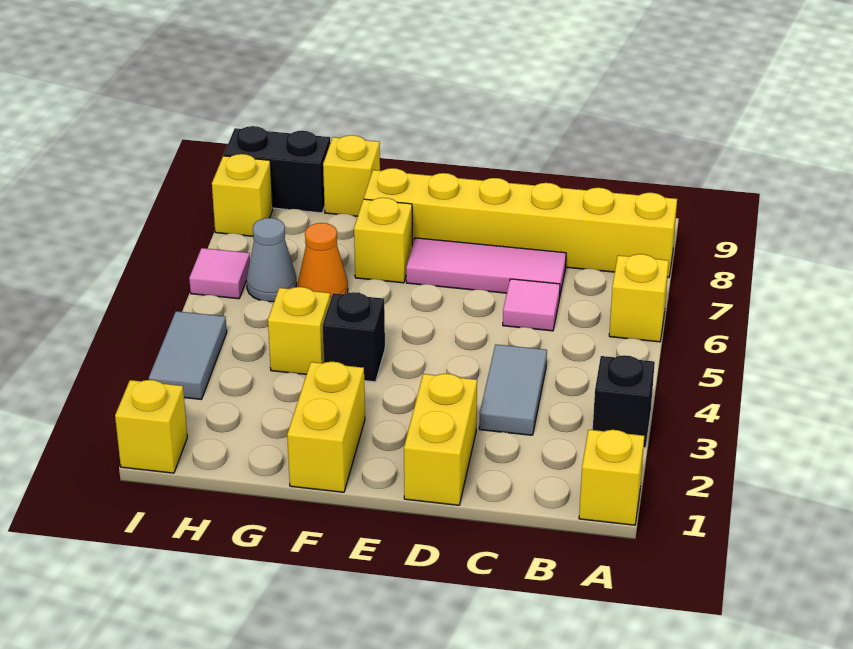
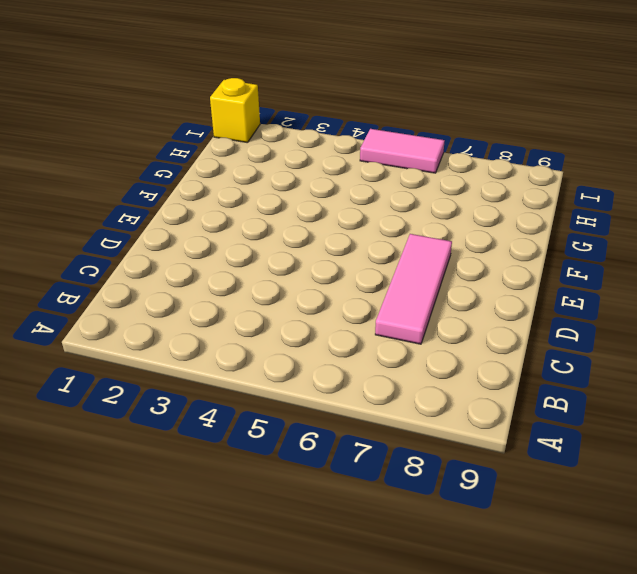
pink tile I5:I6 level 1 -> pink tile I6 level 1
none -> yellow brick A1 level 1
none -> black brick A3 level 1
none -> yellow brick A6 level 1

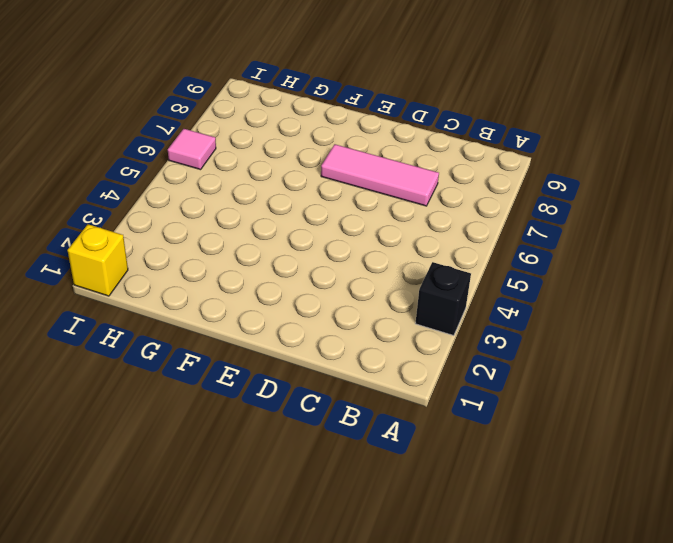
none -> yellow brick A1 level 1
none -> yellow brick A6 level 1
none -> yellow brick A8:F8 level 1

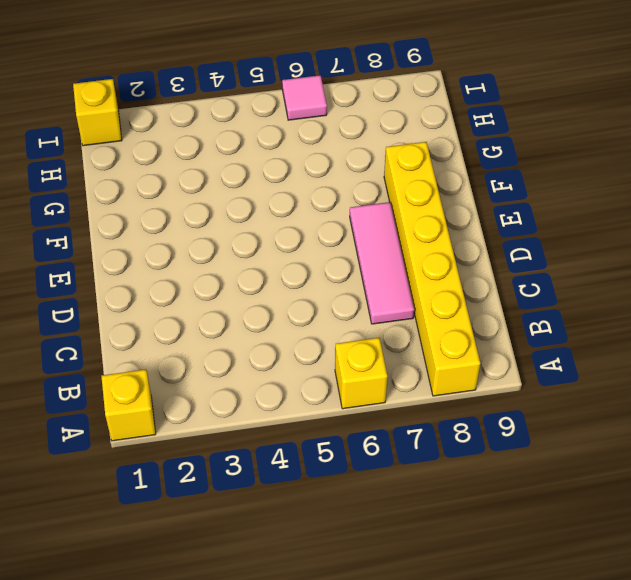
none -> black brick A3 level 1
none -> grey tile C3:C4 level 1
none -> pink tile C6 level 1

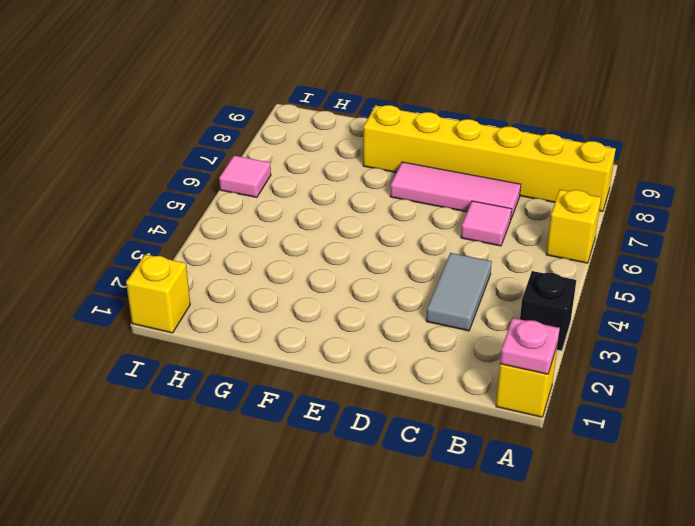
pink plate A1 level 2 -> none
none -> yellow brick D1:D2 level 1
none -> yellow brick F1:F2 level 1
none -> black brick F4 level 1

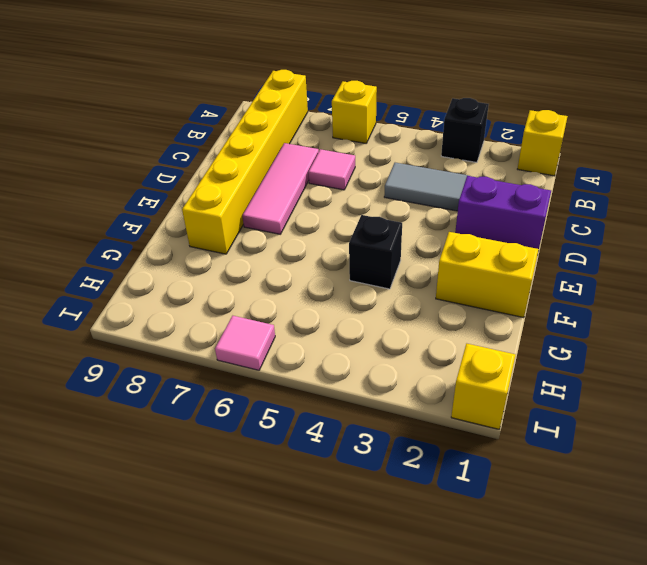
purple brick D1:D2 level 1 -> yellow brick D1:D2 level 1
none -> yellow brick F7 level 1
none -> yellow brick G4 level 1
none -> orange cone G6 level 1

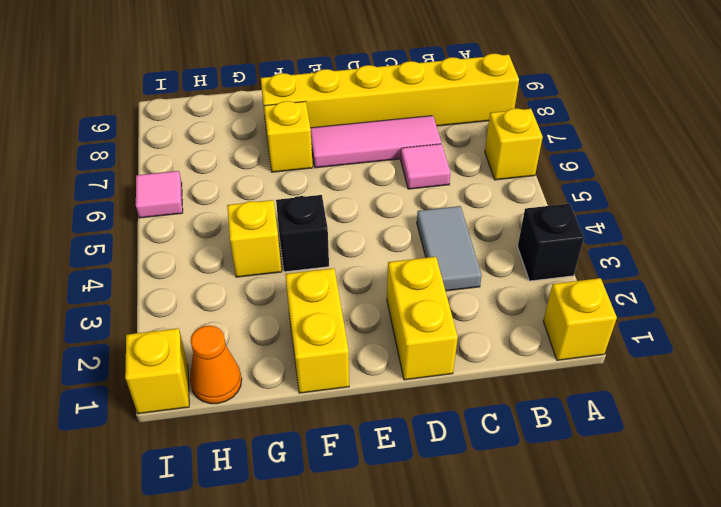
orange cone H1 level 1 -> orange cone G6 level 1
none -> yellow brick G9 level 1
none -> grey cone H6 level 1
none -> black brick H9:I9 level 1

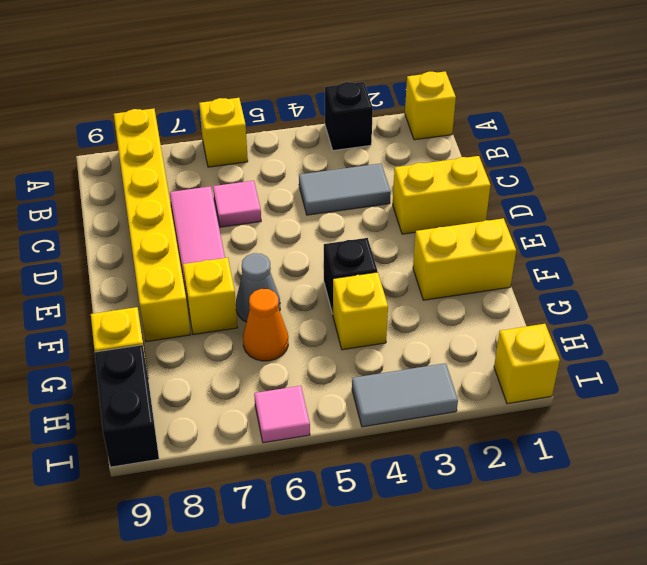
grey cone F6 level 1 -> grey cone H6 level 1
none -> yellow brick I8 level 1

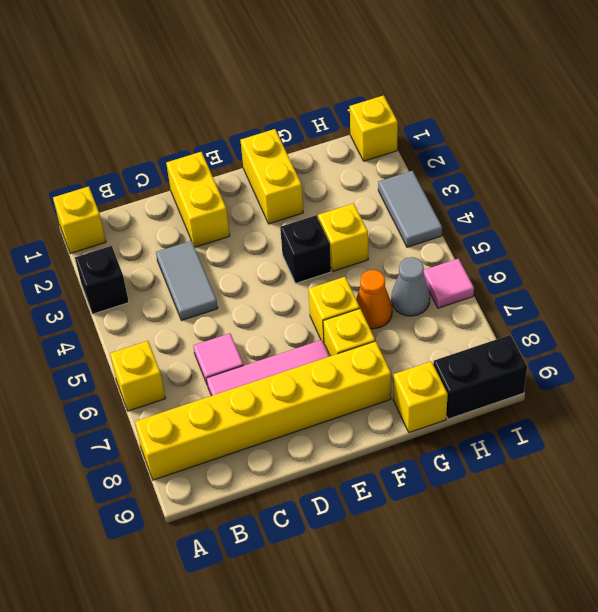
yellow brick F6 level 1 -> yellow brick I8 level 1

